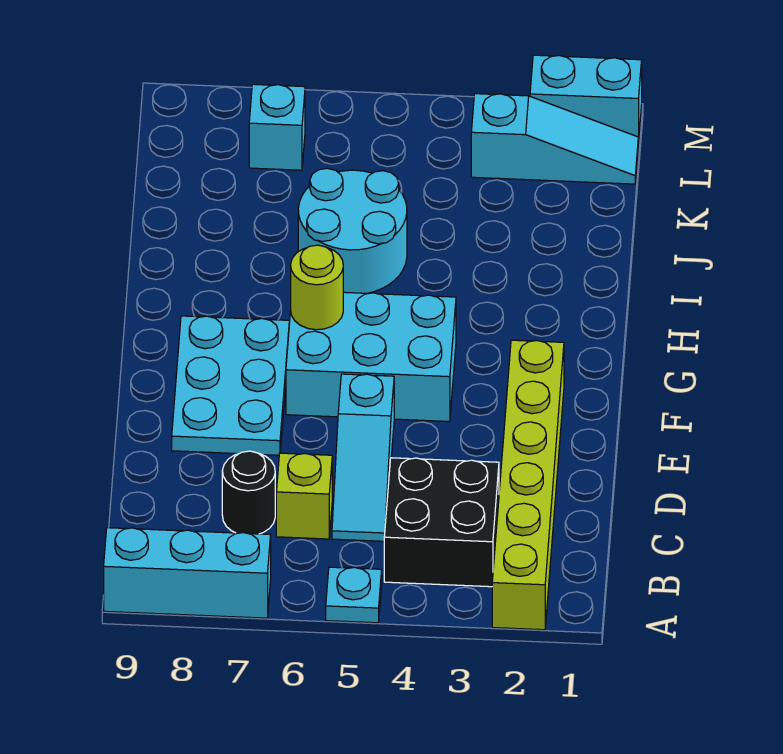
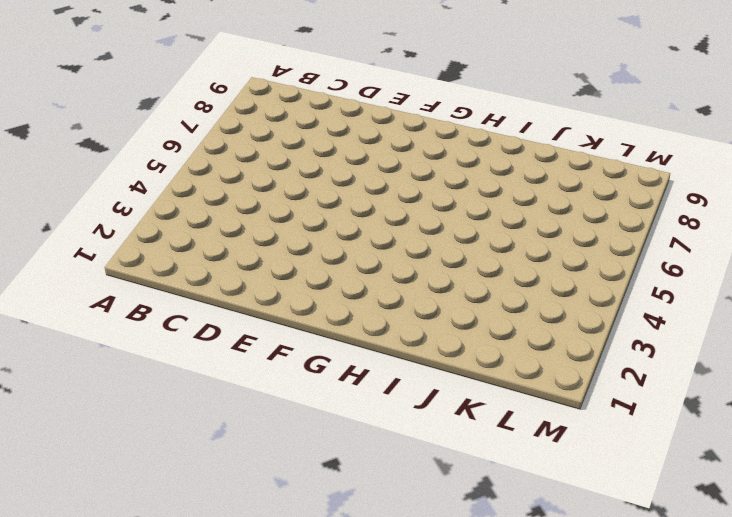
none -> lime brick A2:F2 level 1
none -> cyan plate A5 level 1
none -> cyan brick A7:A9 level 1

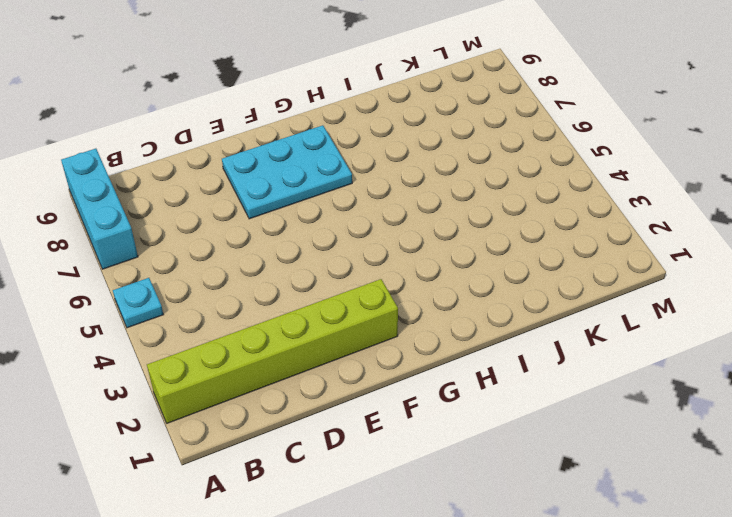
none -> black brick B3:C4 level 1
none -> cyan slope C5:E5 level 1 top E
none -> lime brick C6 level 1

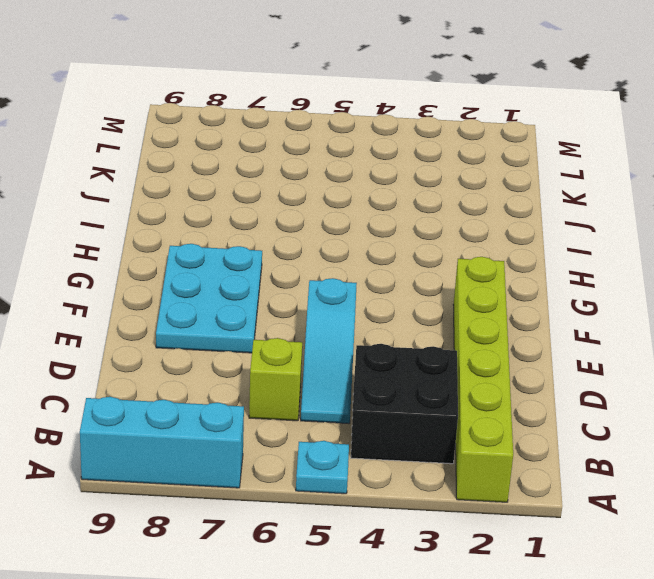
none -> black round brick C7 level 1
none -> cyan brick F4:G6 level 1
none -> cyan round brick I5:J6 level 1

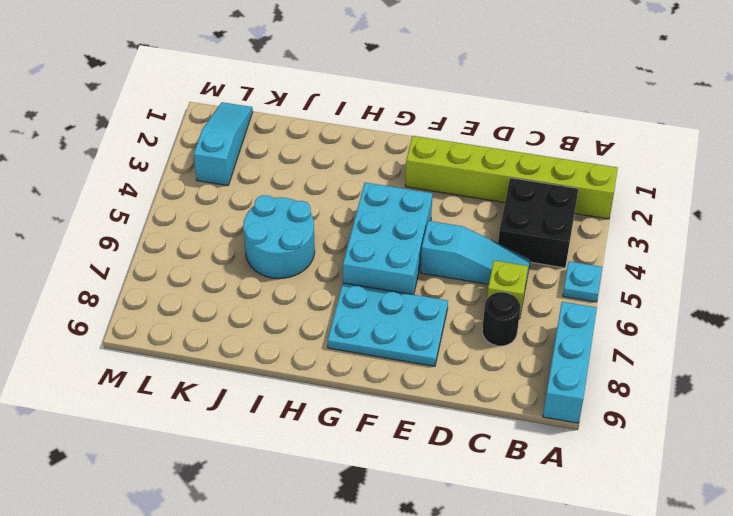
none -> cyan brick L7 level 1
none -> cyan brick M1:M2 level 1
none -> lime round brick G6 level 2

